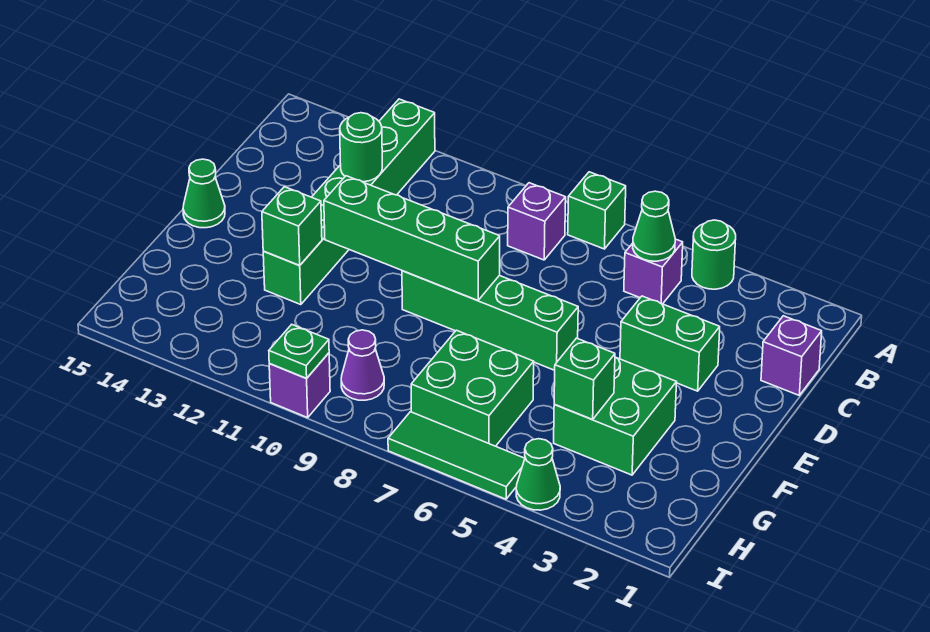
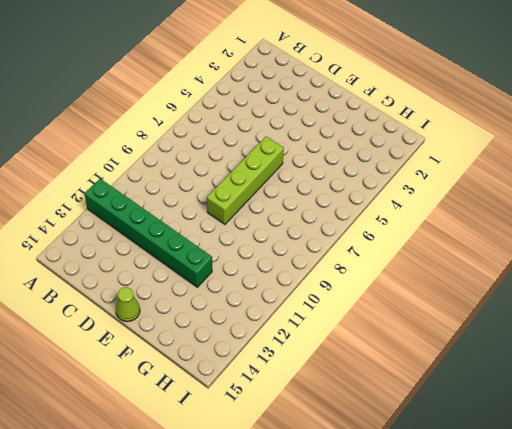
lime brick E6:E9 level 1 -> green brick E6:E9 level 1
lime cone E15 level 1 -> green cone E15 level 1
none -> green round brick A4 level 1
none -> green brick A7 level 1
none -> purple brick B5 level 1

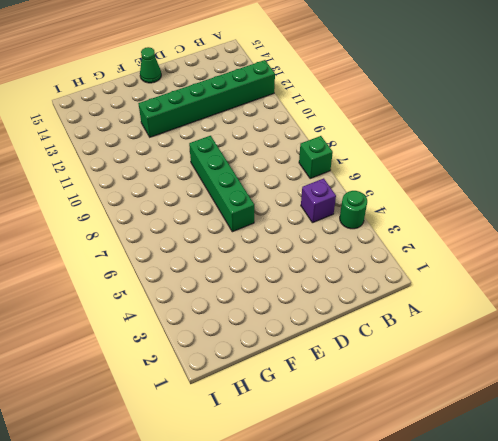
none -> purple brick B8 level 1
none -> purple brick C1 level 1
none -> green brick D3:D4 level 1

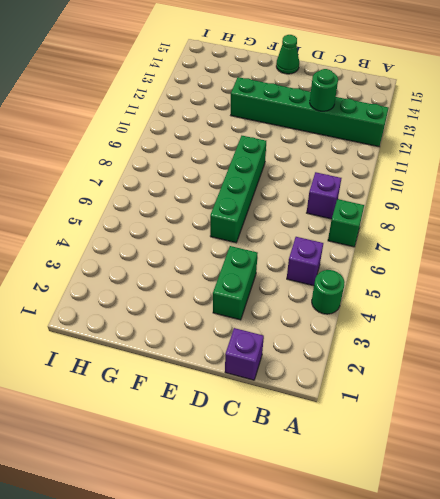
none -> green brick F3:G4 level 1
none -> green brick G6:H7 level 1
none -> purple cone H9 level 1

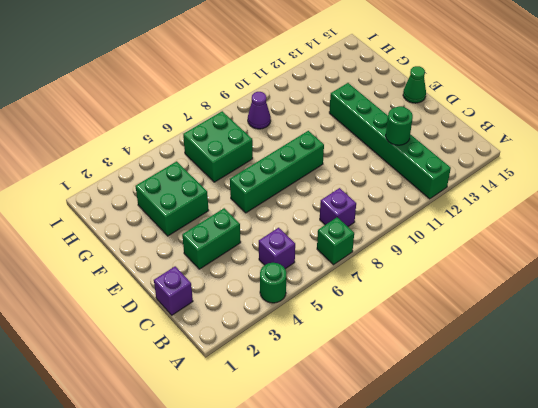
none -> green cone I4 level 1
none -> green tile I5:I7 level 1
none -> purple brick I10 level 1

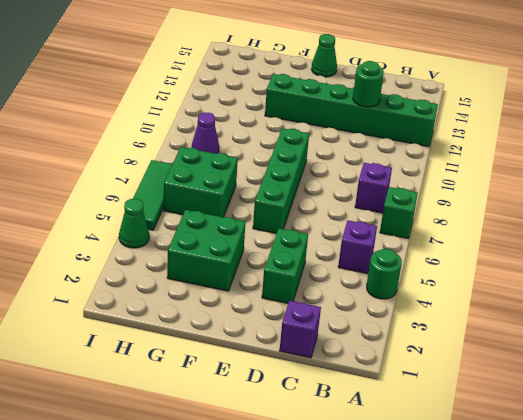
none -> purple brick I10 level 1
none -> green cone B5 level 2
none -> green brick E8:E11 level 2

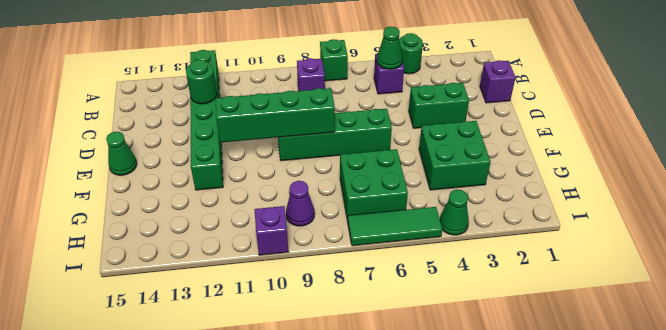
none -> green brick F12 level 2
none -> green brick G4 level 2
none -> green plate I10 level 2

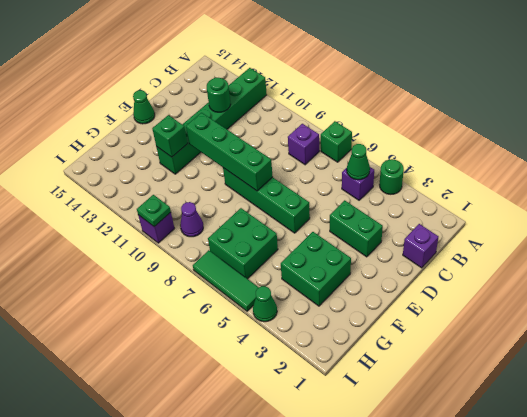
none -> green brick G4 level 2

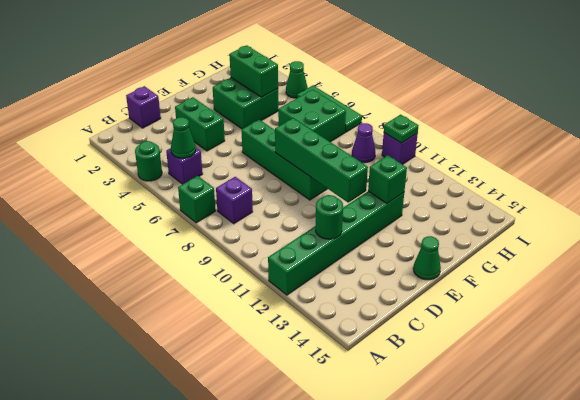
green brick G3:G4 level 2 -> green brick G4 level 2

